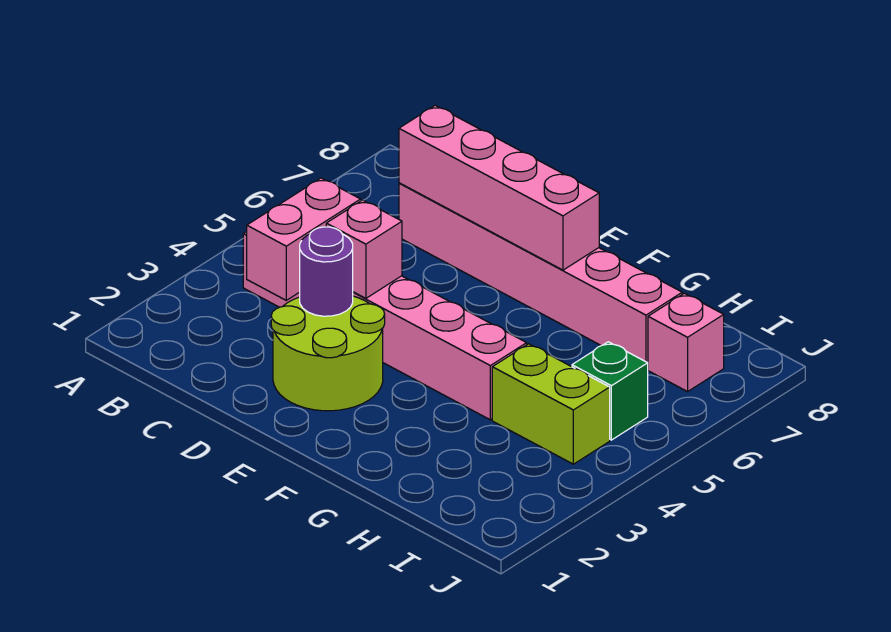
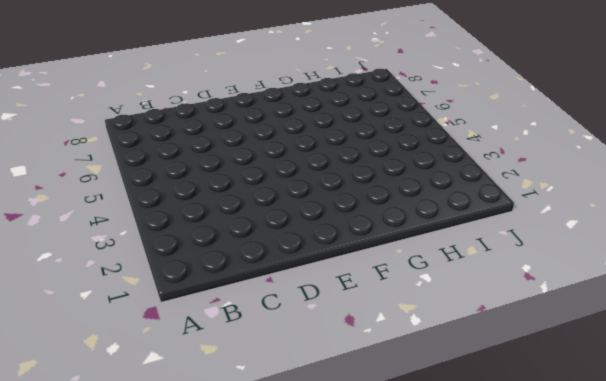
none -> pink brick B4:G4 level 1
none -> pink brick C7:H7 level 1

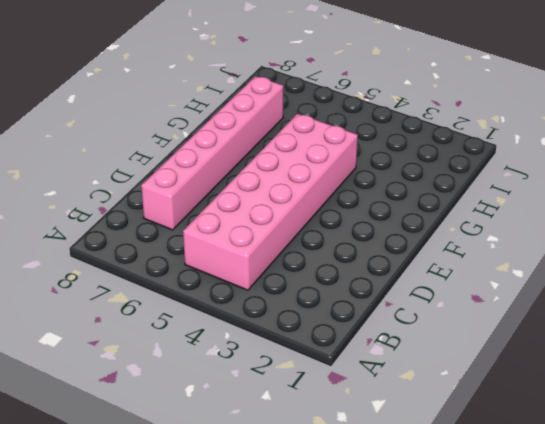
pink brick B4:G5 level 1 -> pink brick B4:G4 level 1
none -> lime round brick D2:E3 level 1
none -> lime brick H4:I4 level 1

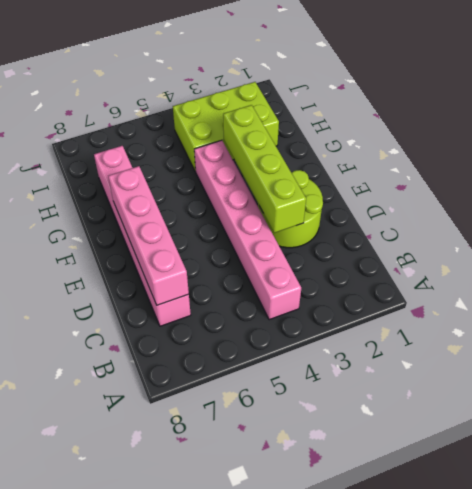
lime brick D3:G3 level 2 -> purple round brick D3 level 2
lime brick H2:I4 level 1 -> lime brick H4:I4 level 1
none -> green brick I5 level 1
none -> pink brick I7 level 1

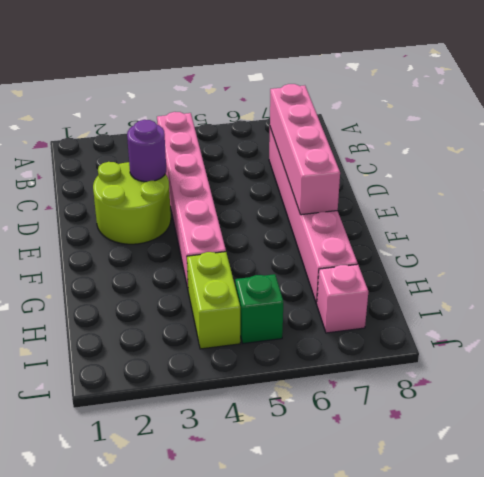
none -> pink brick C3:C4 level 2
none -> pink brick D4 level 2

